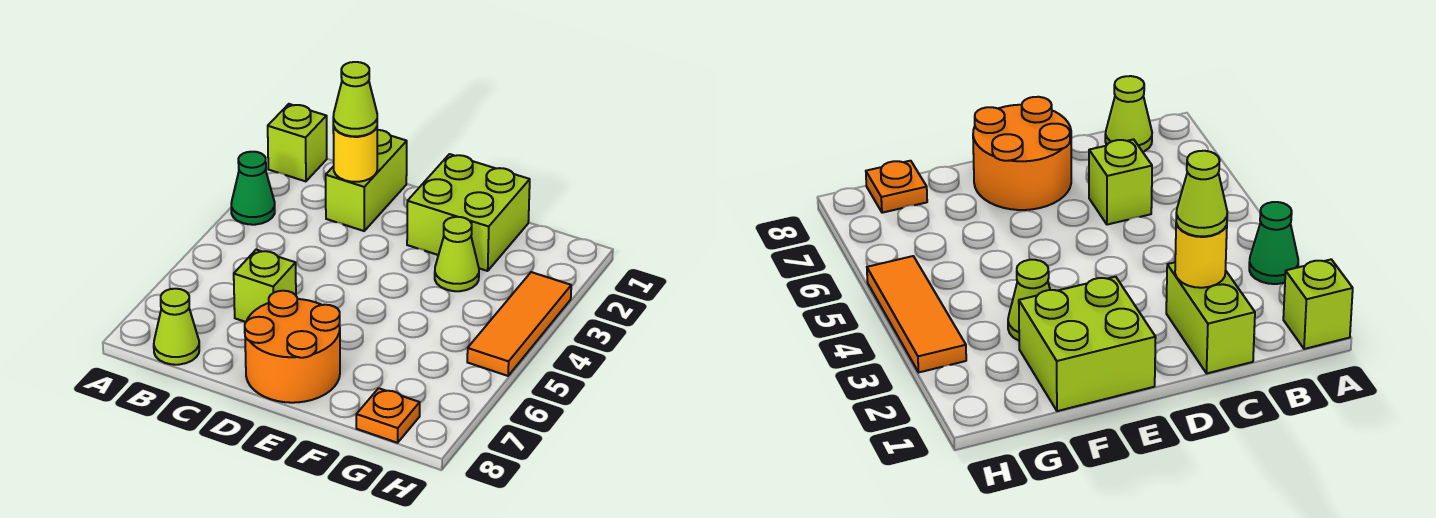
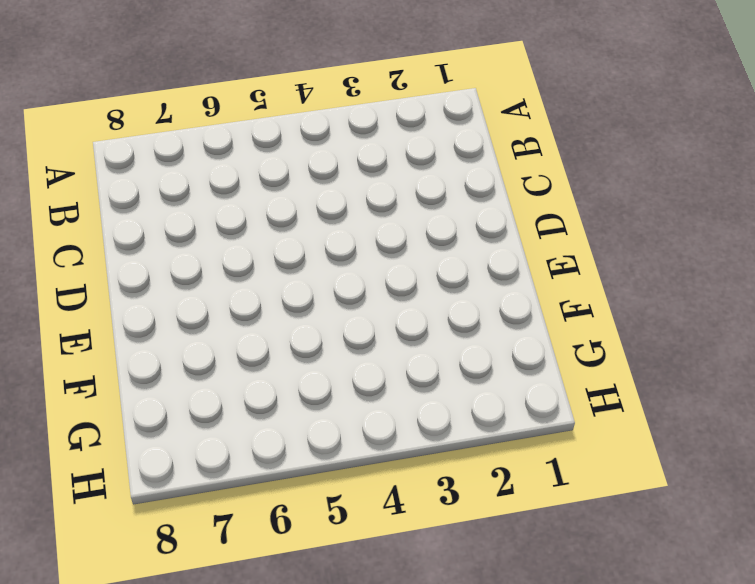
none -> lime brick A1 level 1
none -> green cone A3 level 1
none -> lime cone B8 level 1

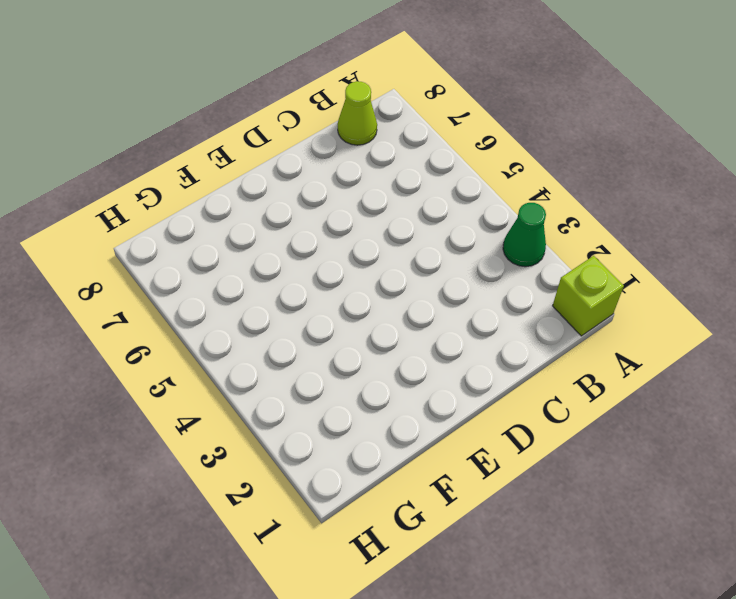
none -> lime brick C1:C2 level 1
none -> lime brick C6 level 1
none -> orange round brick D7:E8 level 1

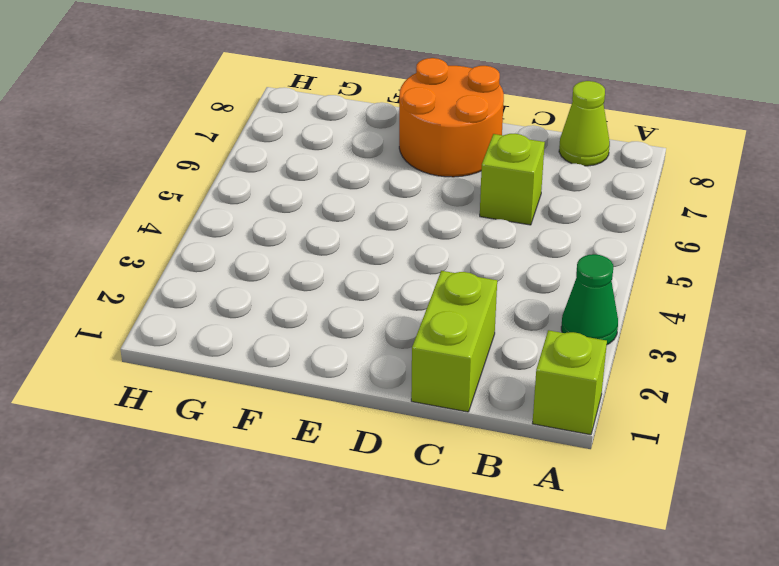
none -> lime brick E1:F2 level 1
none -> lime cone F3 level 1
none -> orange plate G8 level 1

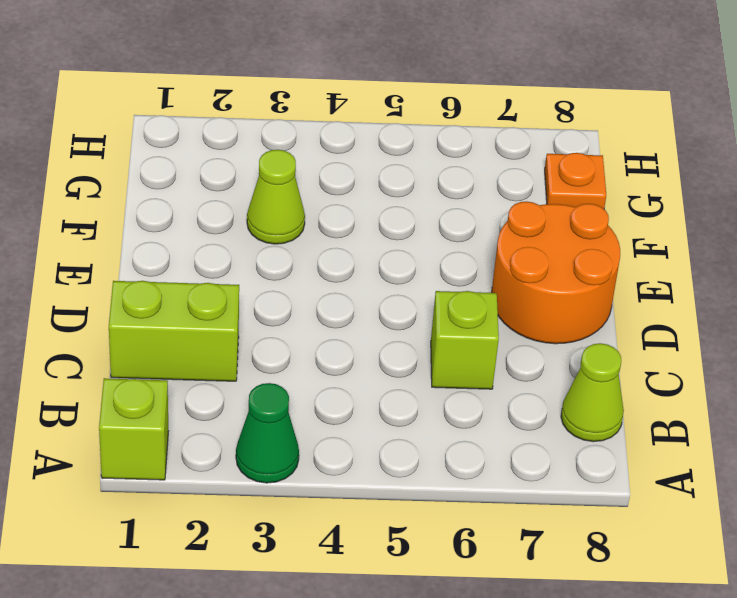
none -> lime brick E1:F2 level 1
none -> orange tile H3:H5 level 1
none -> yellow round brick C2 level 2

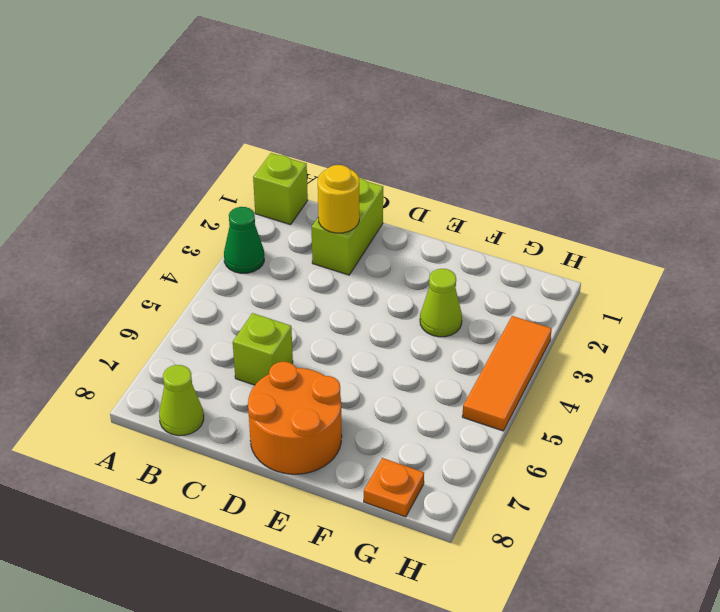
none -> lime brick E1:F2 level 1
none -> lime cone C2 level 3

